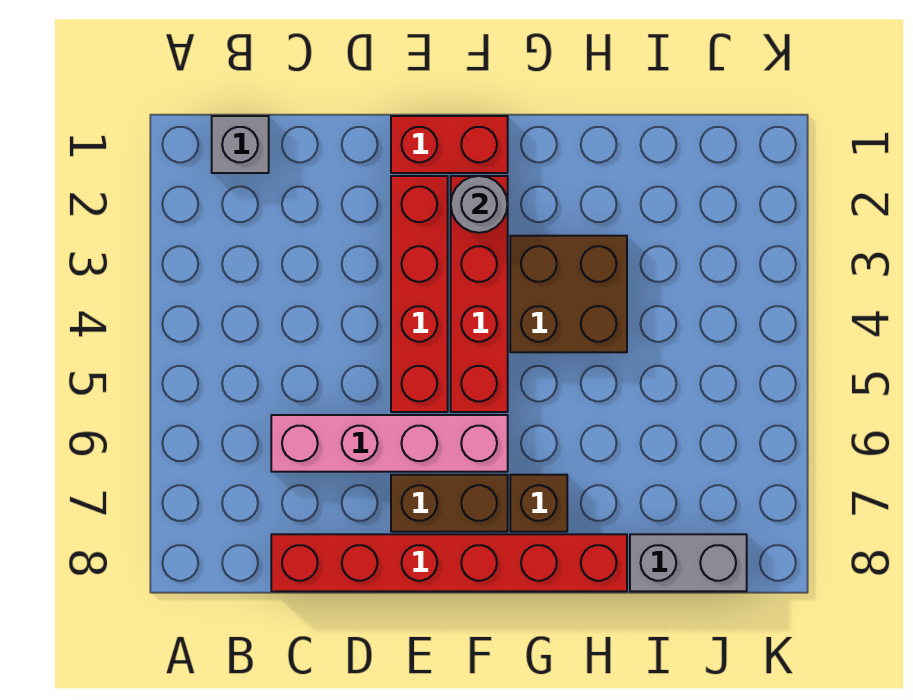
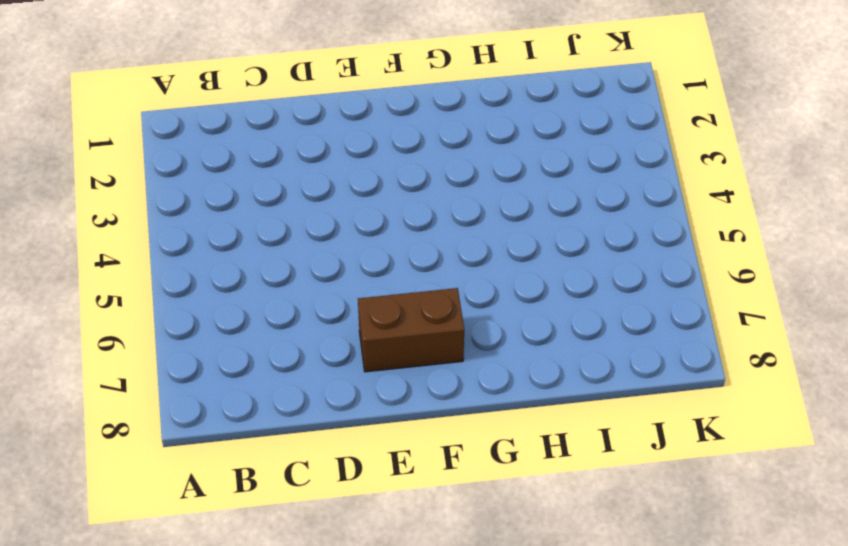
none -> grey brick B1 level 1
none -> pink brick C6:F6 level 1

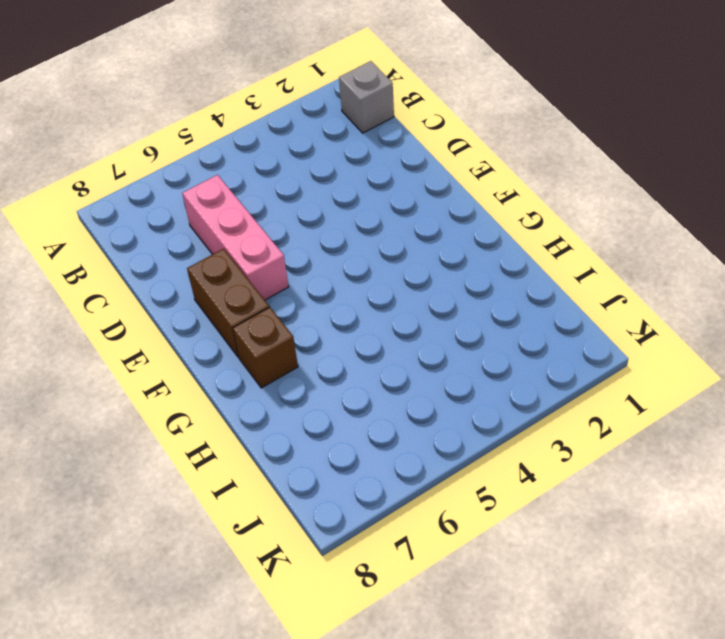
pink brick C6:E6 level 1 -> pink brick C6:F6 level 1
none -> red brick C8:H8 level 1
none -> red brick E1:F1 level 1

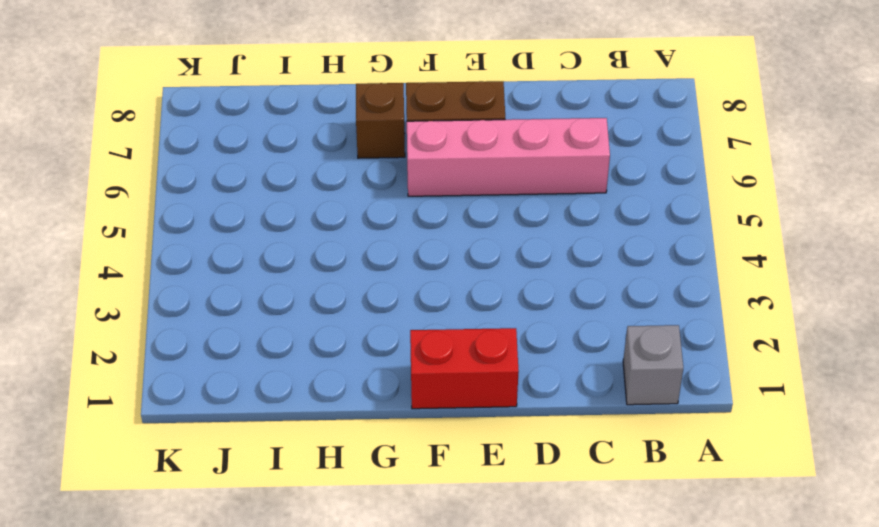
none -> red brick C8:H8 level 1
none -> red brick E2:E5 level 1

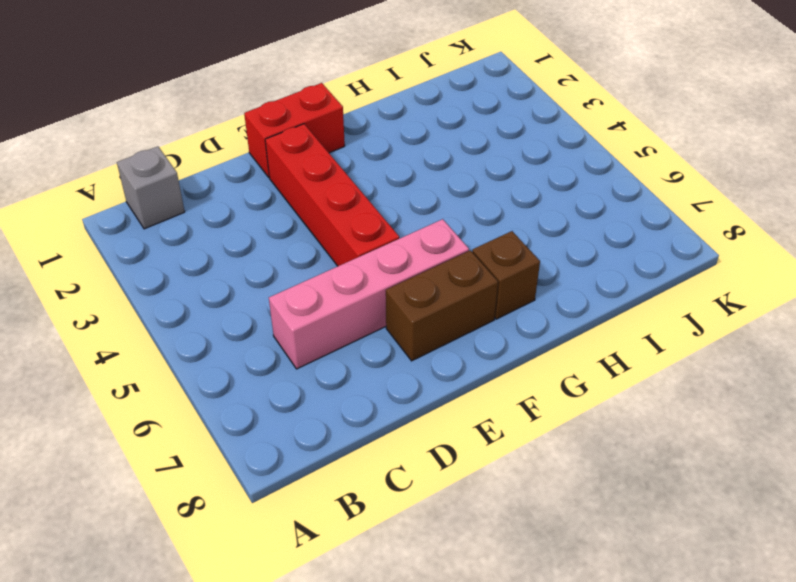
none -> red brick C8:H8 level 1
none -> red brick F2:F5 level 1

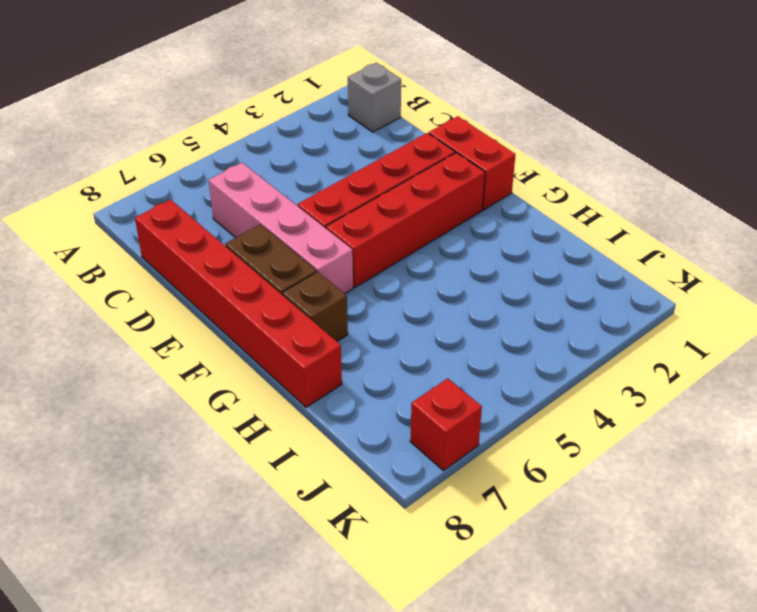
red brick K7 level 1 -> none
none -> brown brick G3:H4 level 1
none -> grey brick I8:J8 level 1

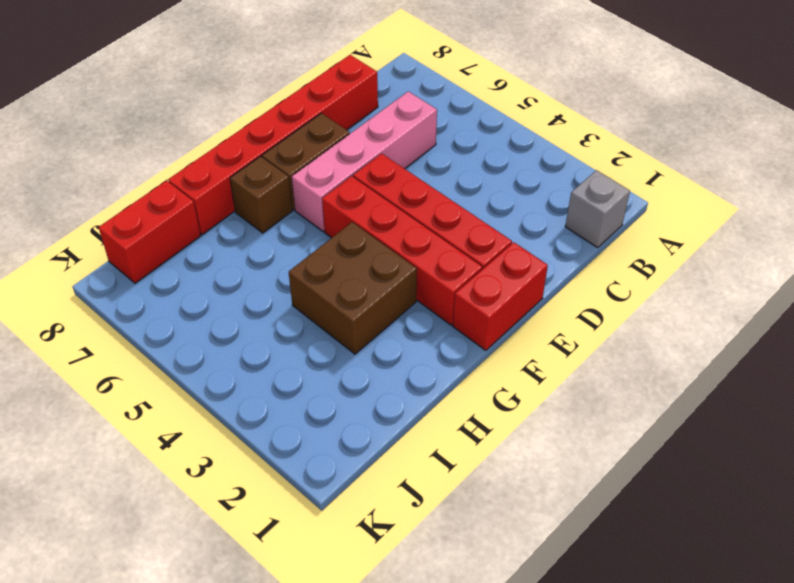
red brick I8:J8 level 1 -> grey brick I8:J8 level 1
none -> grey round brick F2 level 2

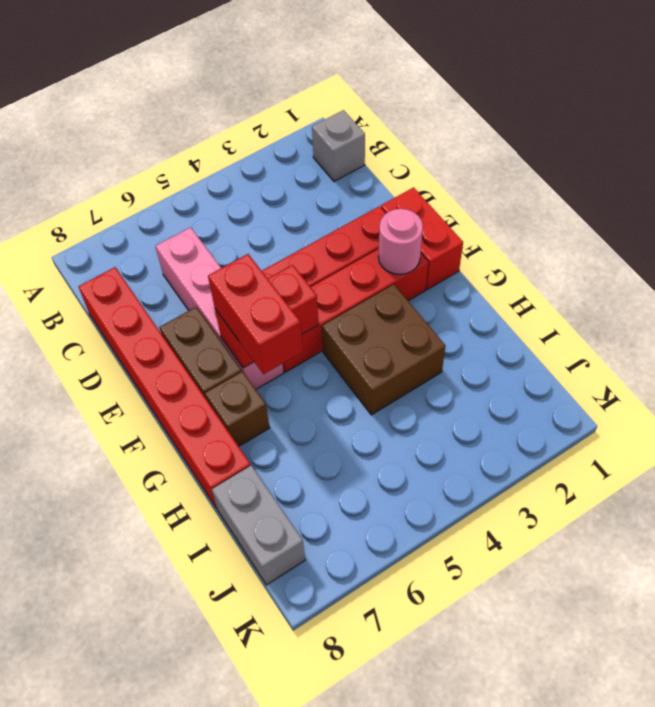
pink round brick F2 level 2 -> grey round brick F2 level 2
red brick F5:F6 level 2 -> none
red brick F6:G6 level 3 -> none

